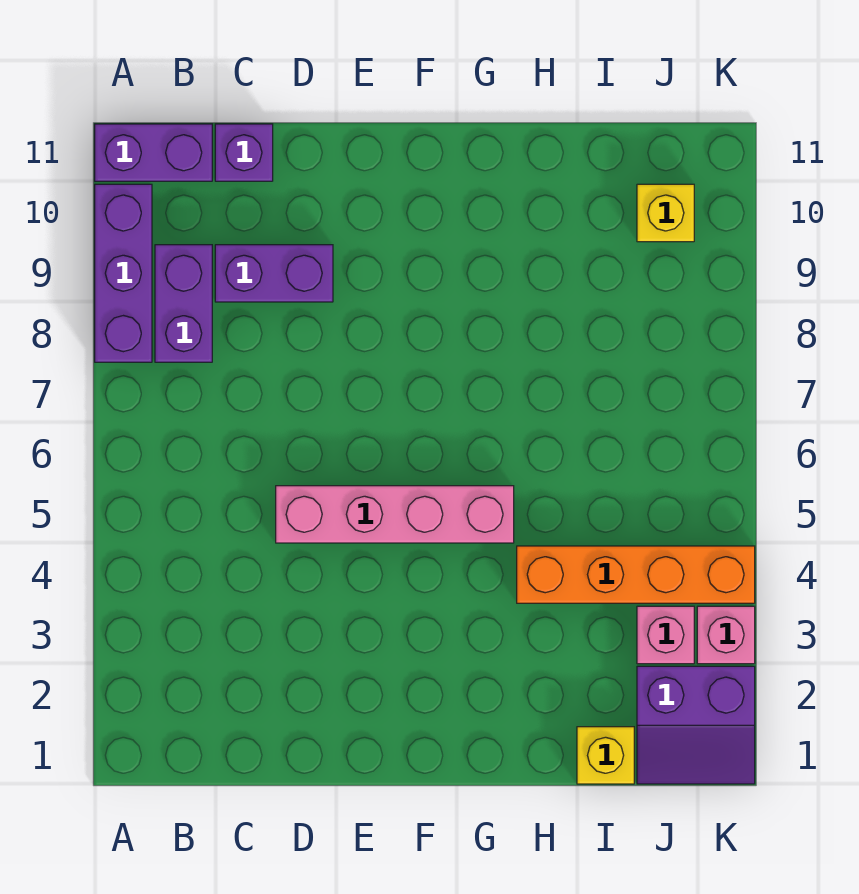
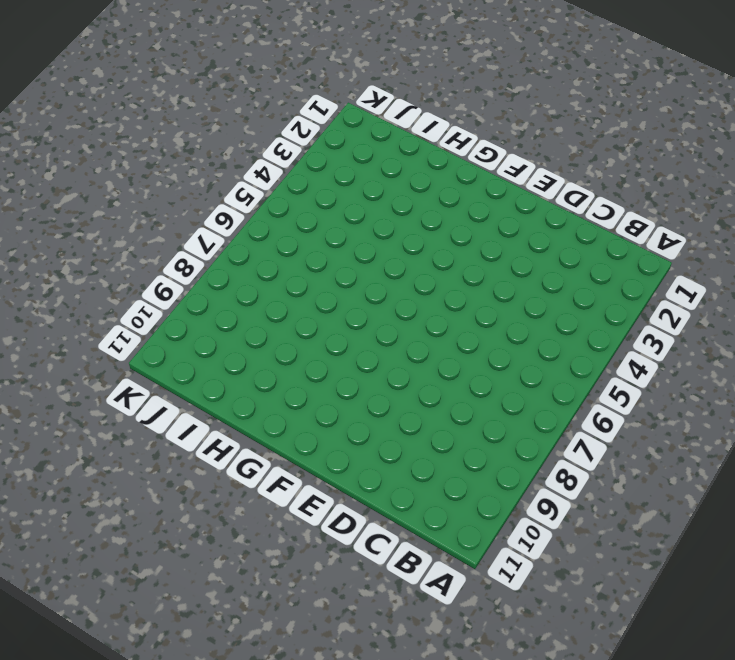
none -> purple brick A8:A10 level 1
none -> purple brick A11:B11 level 1
none -> purple brick B8:B9 level 1

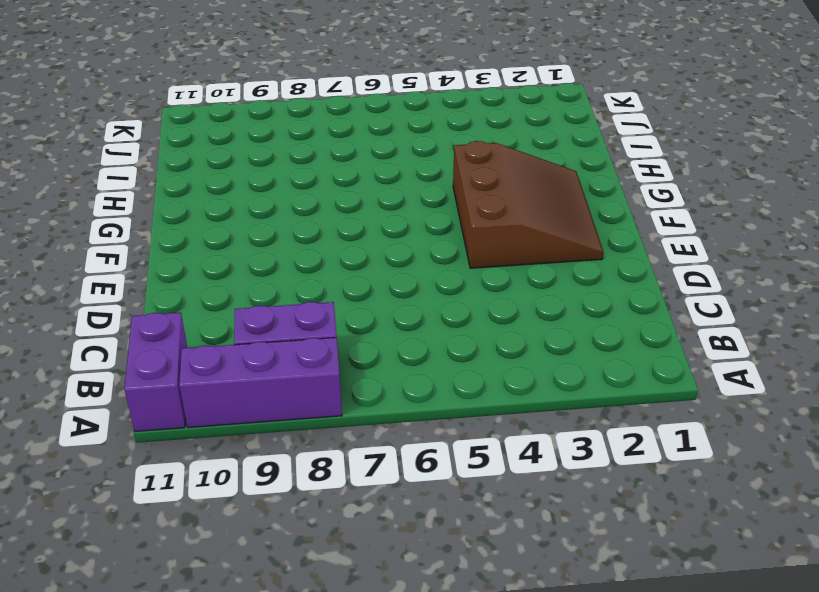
brown slope E2:G4 level 1 top 4 -> none
none -> purple brick C9:D9 level 1
none -> purple brick C11 level 1
none -> pink brick D5:G5 level 1

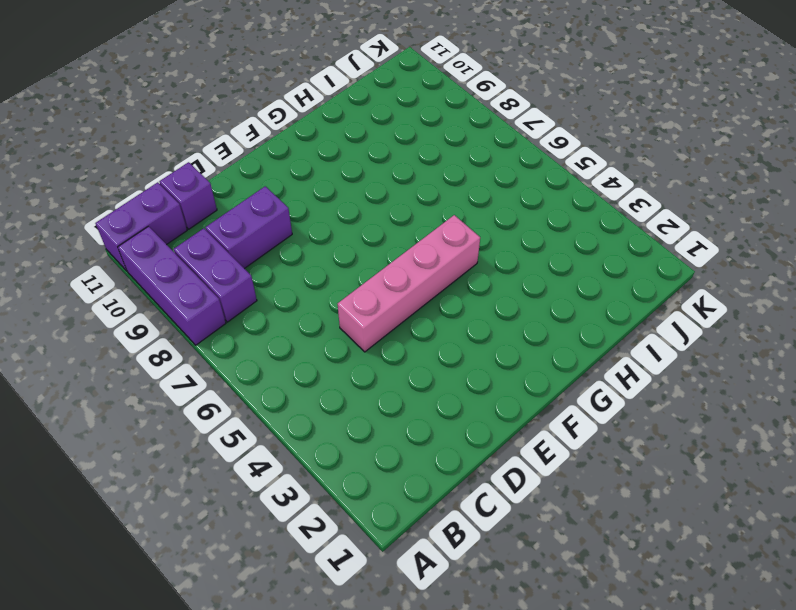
none -> orange brick H4:K4 level 1
none -> yellow brick I1 level 1
none -> purple slope J1:K2 level 1 top 2

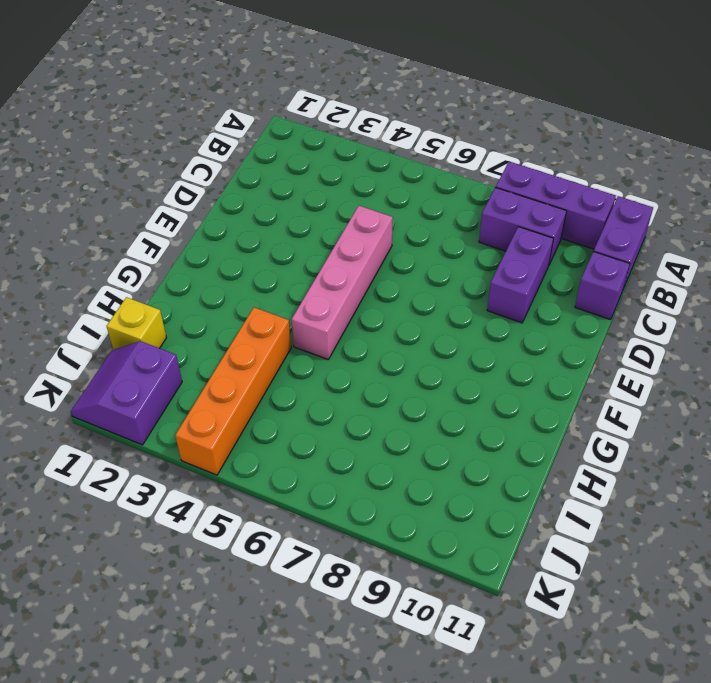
none -> pink brick J3 level 1
none -> yellow brick J10 level 1
none -> pink brick K3 level 1

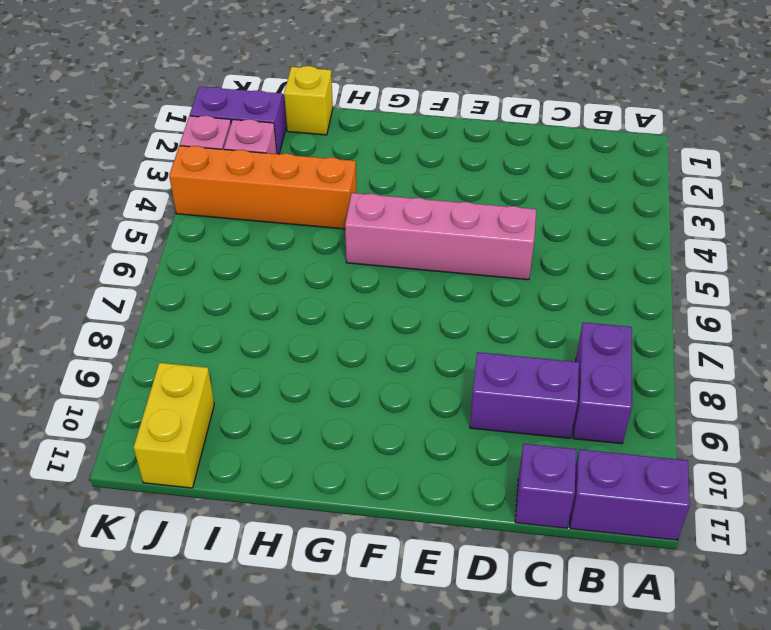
yellow brick J10:J11 level 1 -> yellow brick J10 level 1
none -> purple brick A8:A10 level 1

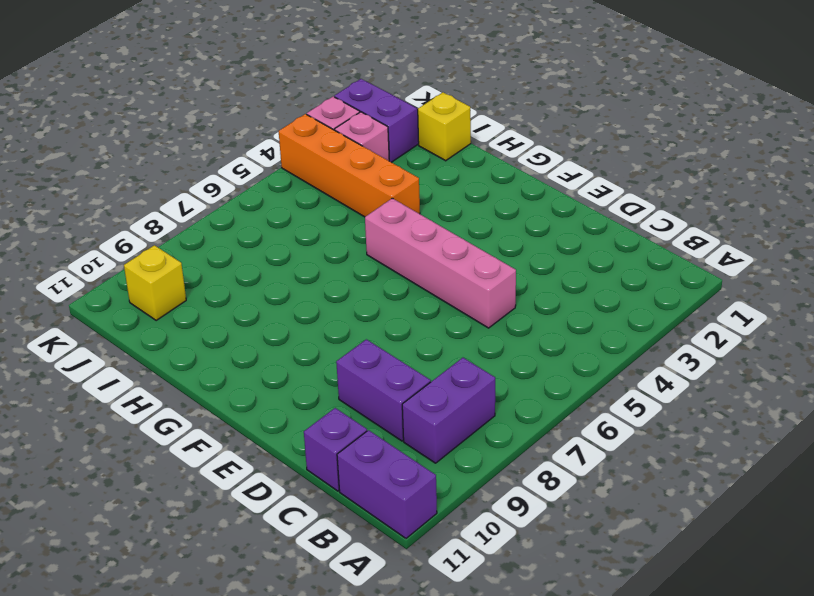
none -> purple brick A8:A10 level 1

